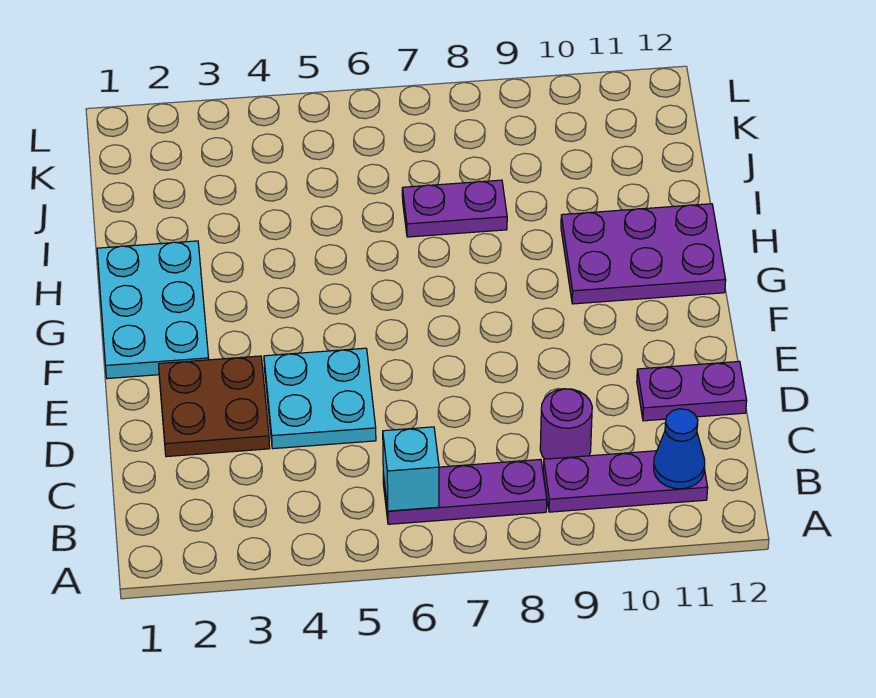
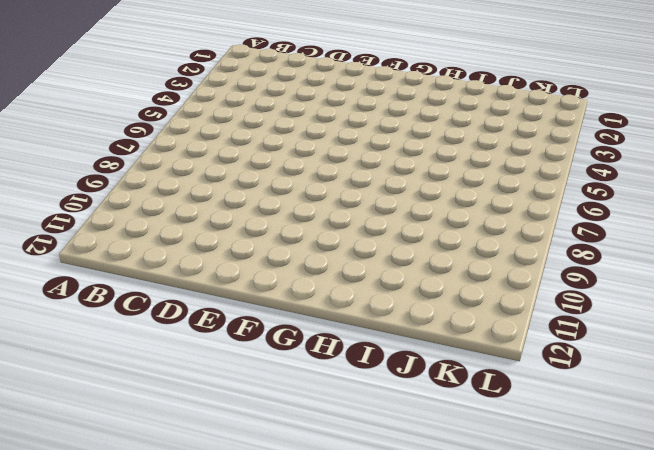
none -> purple plate B6:B8 level 1
none -> purple plate B9:B11 level 1

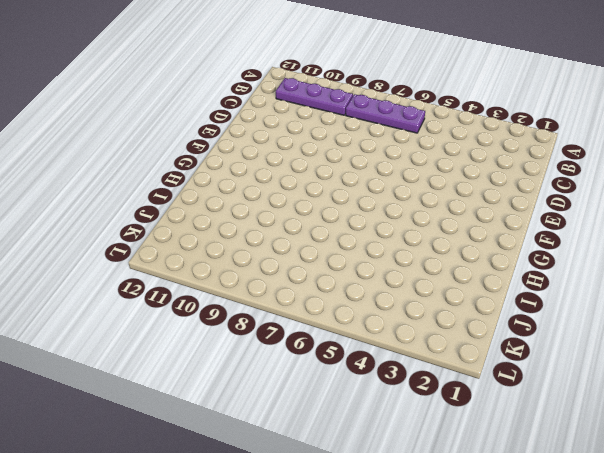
none -> purple round brick C9 level 1
none -> brown plate D2:E3 level 1

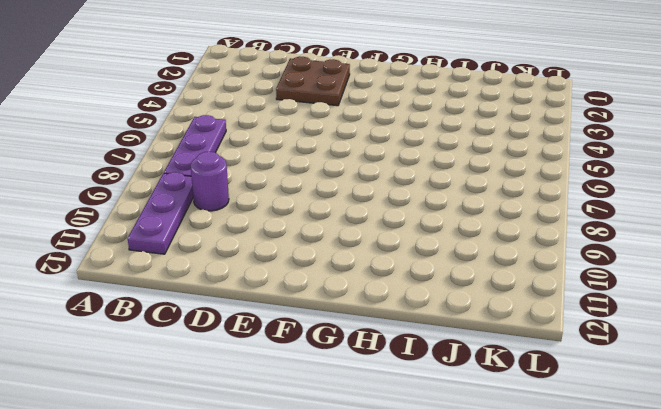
none -> cyan plate D4:E5 level 1
none -> purple plate D11:D12 level 1

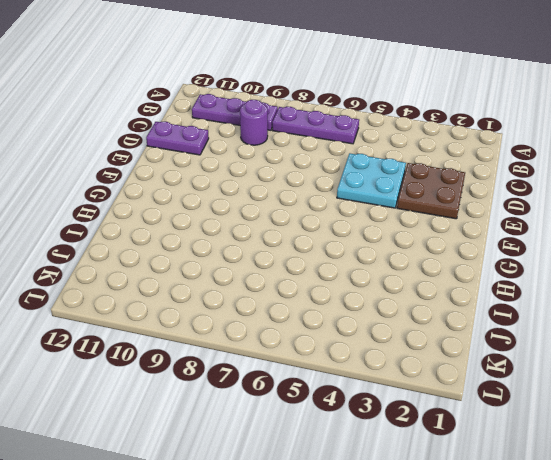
none -> cyan plate F1:H2 level 1
none -> purple plate G10:H12 level 1

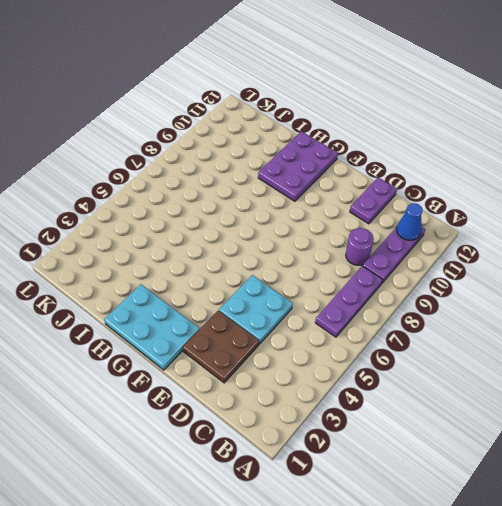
none -> purple plate I7:I8 level 1
none -> cyan brick B6 level 2

